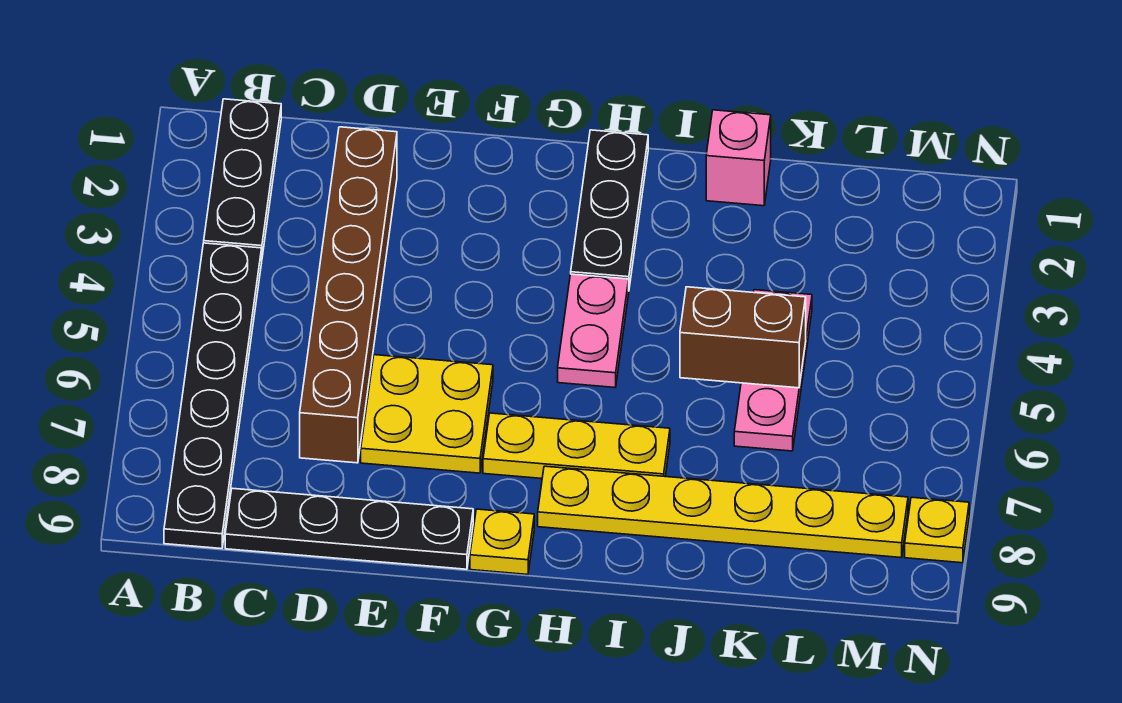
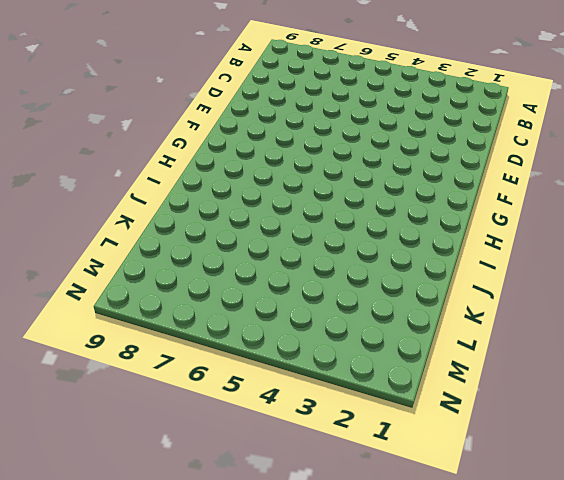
none -> black plate B1:B3 level 1
none -> black plate B4:B9 level 1
none -> black plate C9:F9 level 1

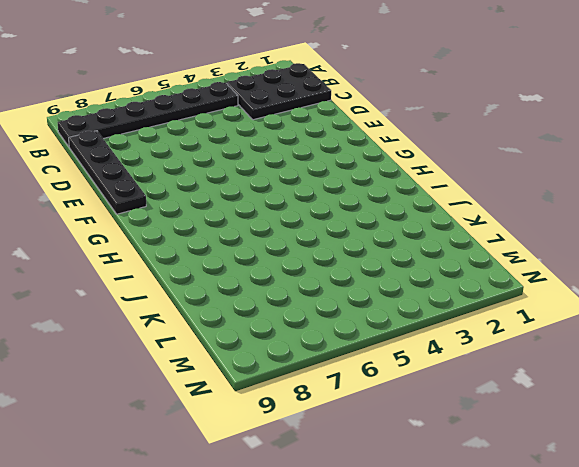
black plate B1:C3 level 1 -> black plate B1:B3 level 1
none -> brown brick D2:D7 level 1
none -> yellow plate E6:F7 level 1
none -> yellow plate G7:I7 level 1

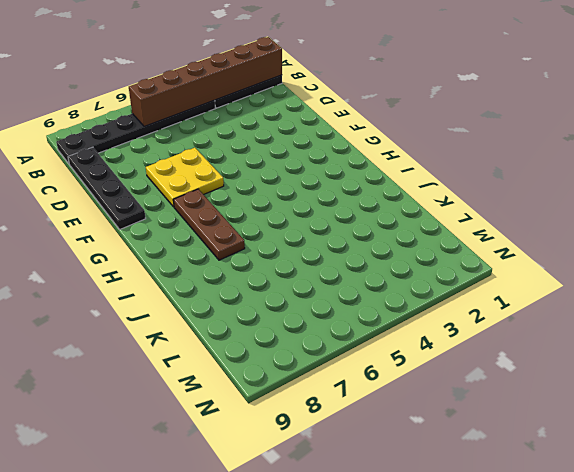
brown brick B1:B6 level 2 -> brown brick D2:D7 level 1
brown plate G7:I7 level 1 -> yellow plate G7:I7 level 1
none -> yellow plate G9 level 1
none -> black plate H1:H3 level 1
none -> pink plate H4:H5 level 1

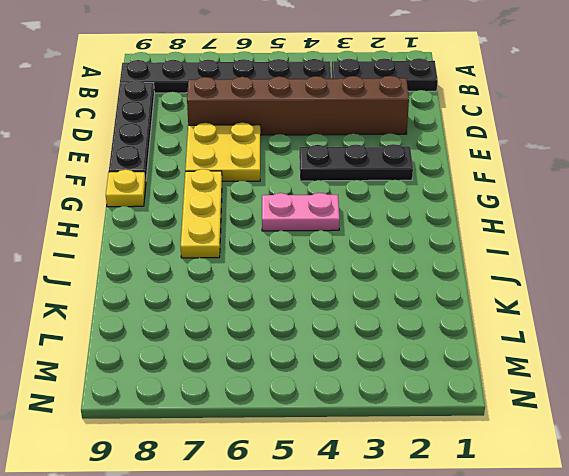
black plate F2:F4 level 1 -> black plate H1:H3 level 1
none -> yellow plate H8:M8 level 1
none -> pink brick J1 level 1
none -> pink plate K4:K6 level 1

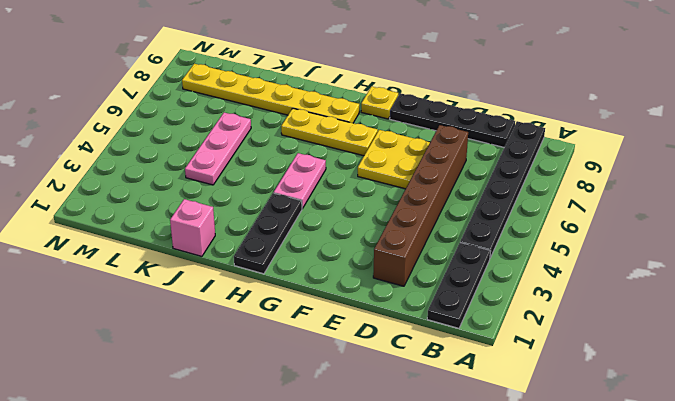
none -> yellow plate N8 level 1
none -> brown brick J5:K5 level 2

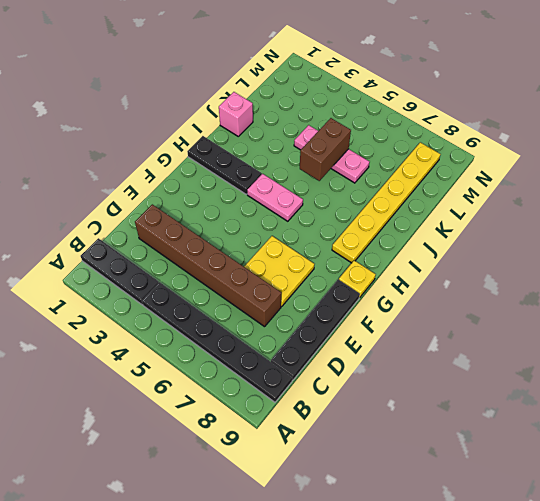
none -> yellow plate G7:I7 level 1
none -> yellow plate N8 level 1

